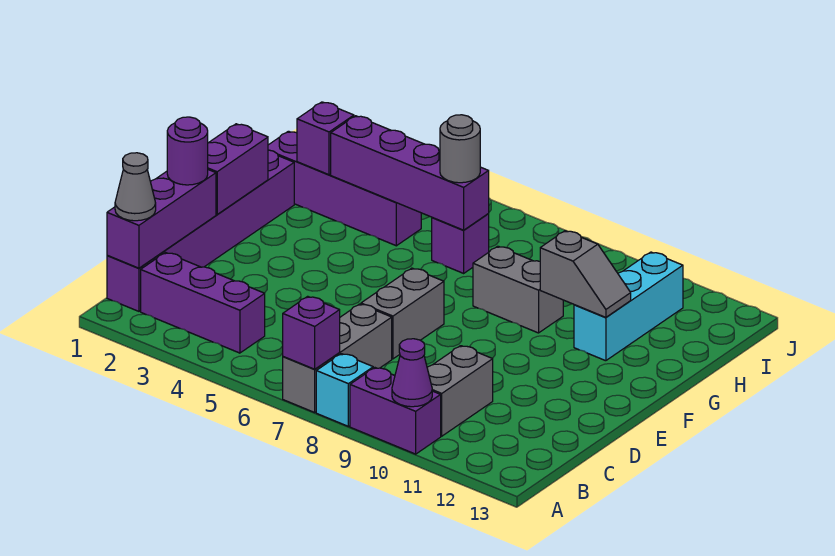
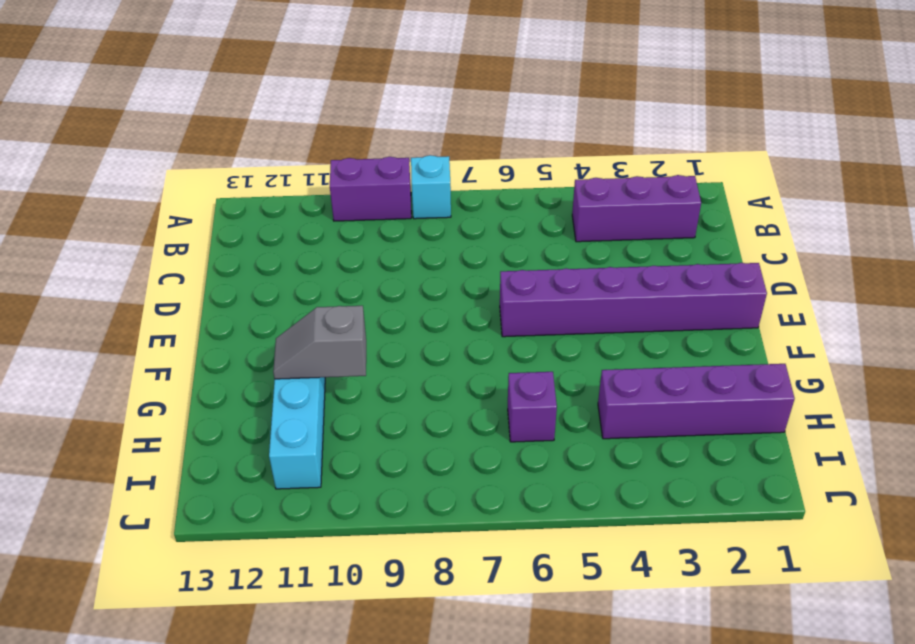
purple brick E1:E6 level 1 -> purple brick B1:G1 level 1
none -> grey brick A7:C7 level 1
none -> grey brick B10:C10 level 1
none -> grey brick D7:E7 level 1

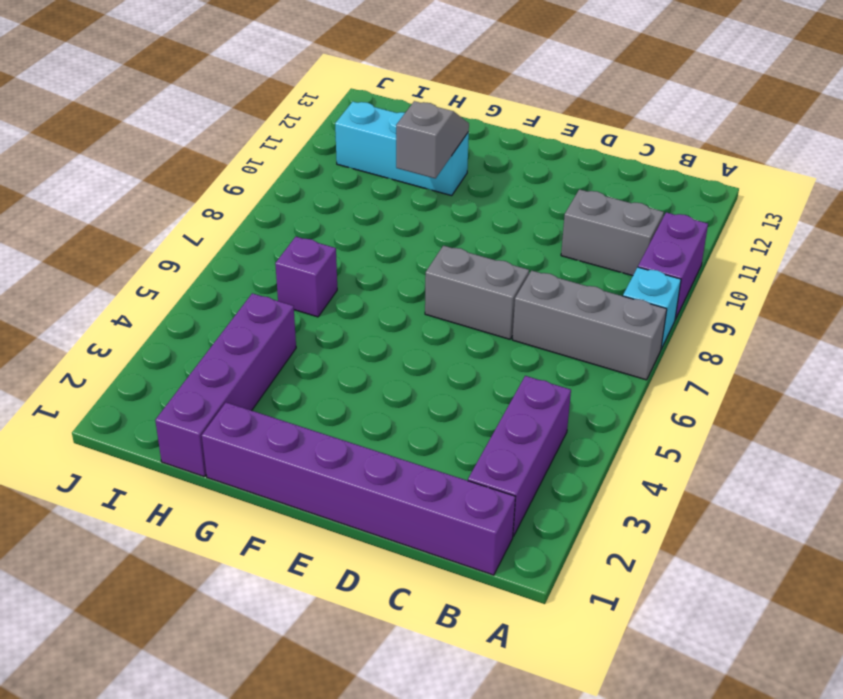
none -> grey brick G8:G9 level 1
none -> purple brick A7 level 2
none -> purple cone A10 level 2

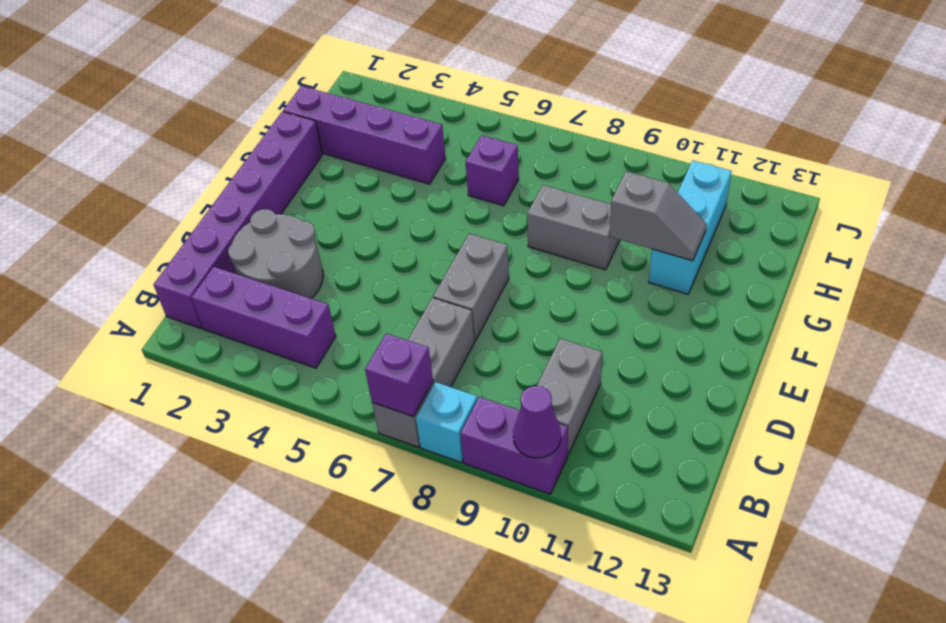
grey round brick C2:D3 level 1 -> none
none -> purple brick B1:D1 level 2
none -> purple brick E1:F1 level 2
none -> purple brick H2 level 2

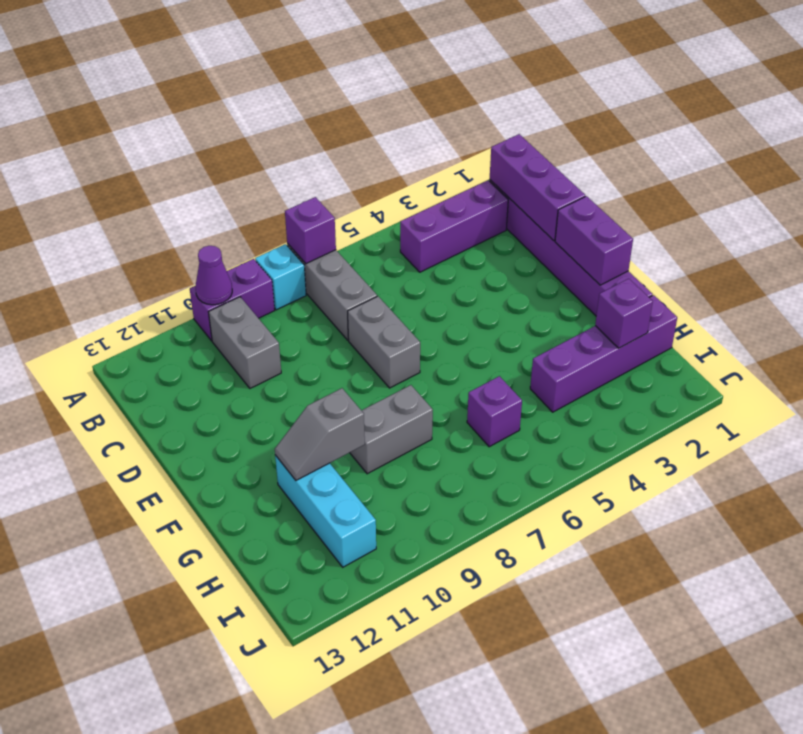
none -> purple brick H3:H6 level 2
none -> grey cone B1 level 3
none -> purple round brick D1 level 3

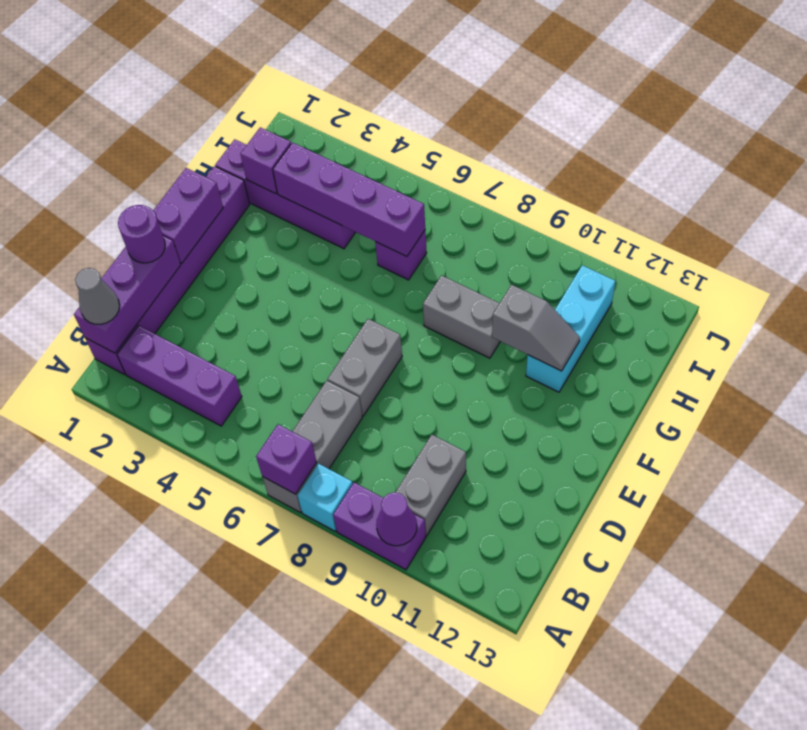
none -> grey round brick H6 level 3

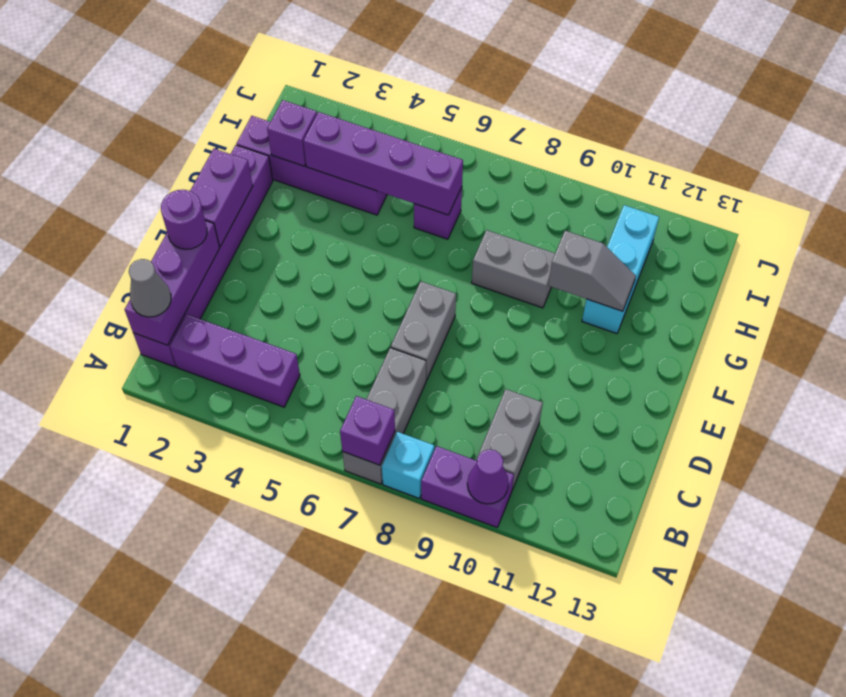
none -> grey round brick H6 level 3

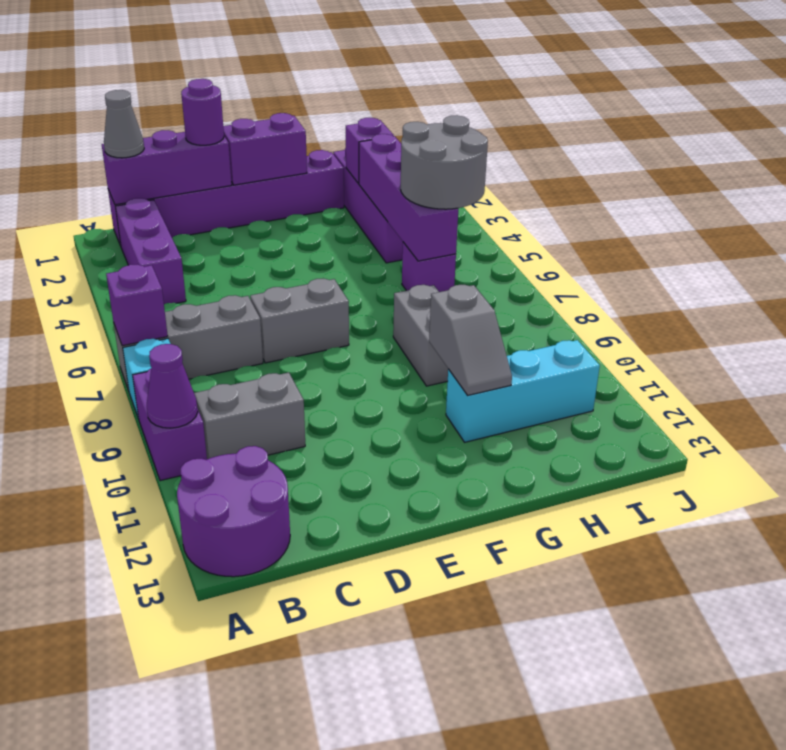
purple round brick A12:B13 level 1 -> none
grey round brick H5:I6 level 3 -> grey round brick H6 level 3

